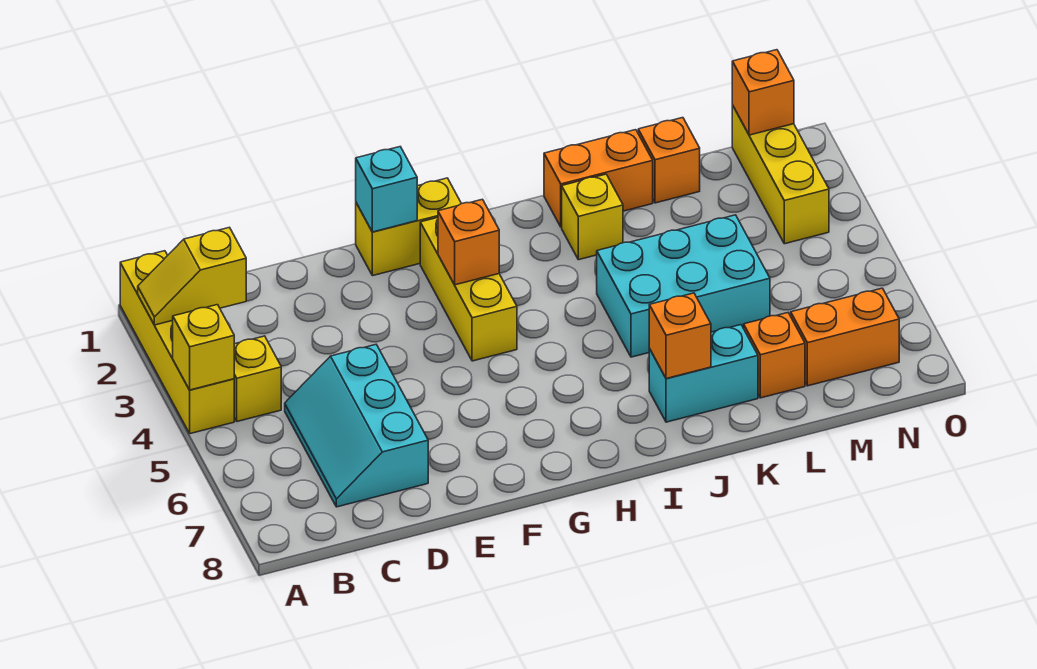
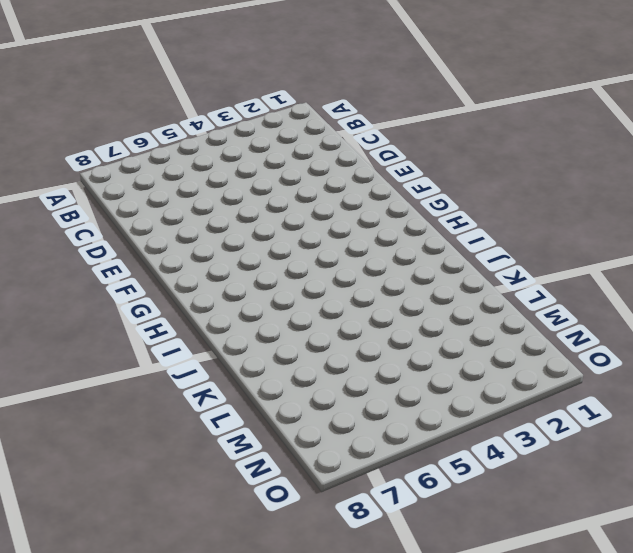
none -> yellow brick A1:A4 level 1
none -> yellow brick B4 level 1
none -> cyan slope C5:D7 level 1 top D

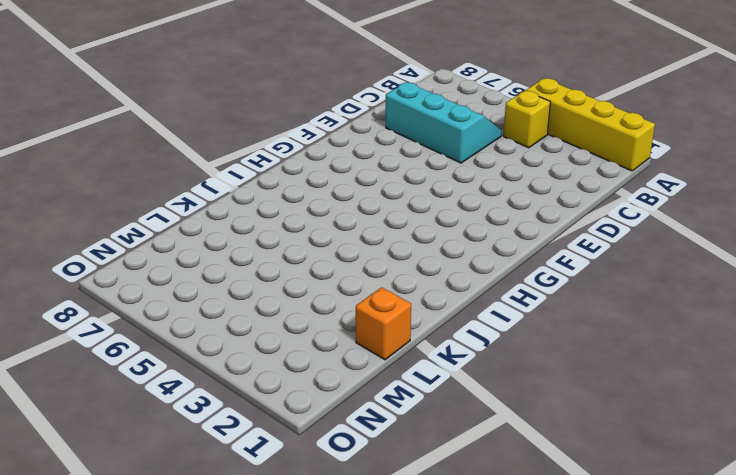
none -> yellow brick F1:G1 level 1
none -> yellow brick G2:G4 level 1
none -> orange brick J1:K1 level 1

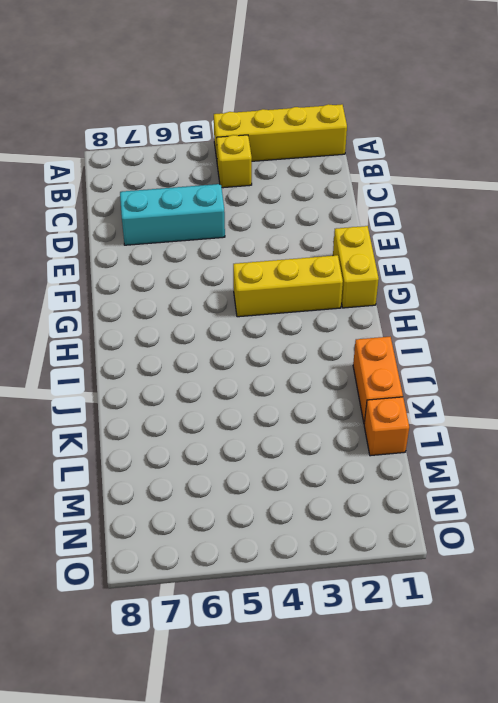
none -> yellow brick J2 level 1
none -> cyan brick J4:L5 level 1
none -> cyan brick J7:K7 level 1

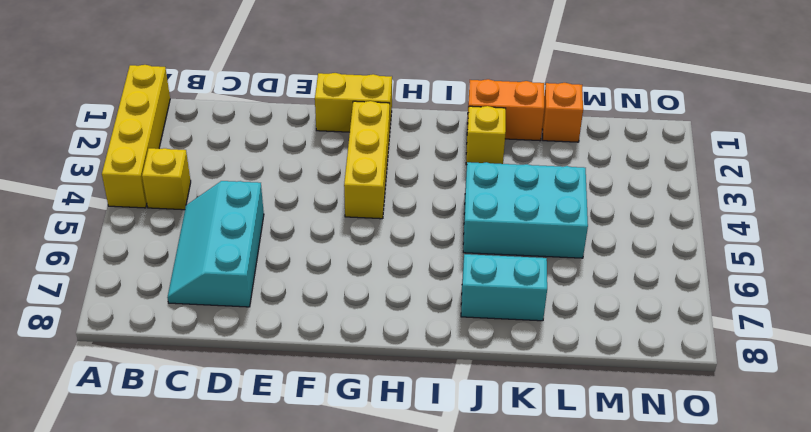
none -> orange brick L7 level 1
none -> orange brick M7:N7 level 1
none -> yellow brick N1:N3 level 1

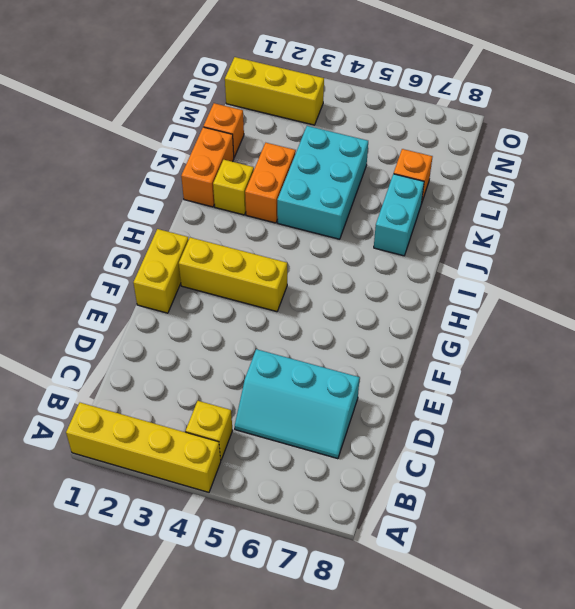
orange brick J3:K3 level 1 -> orange brick M7:N7 level 1
none -> yellow slope A2:B2 level 2 top B
none -> yellow brick A4 level 2
none -> cyan brick F1 level 2

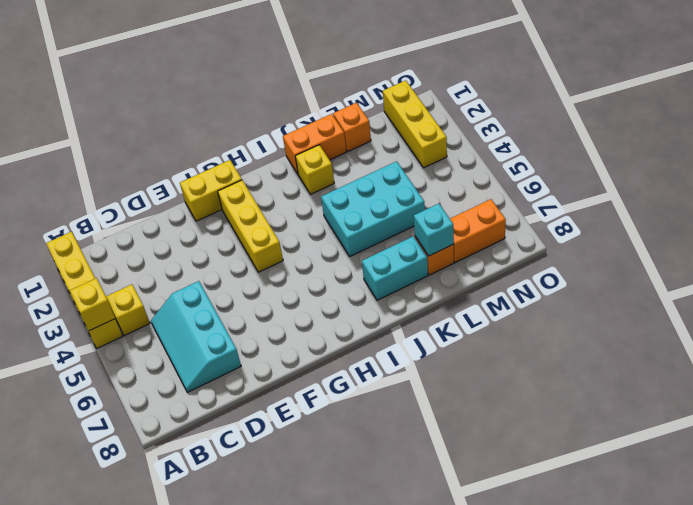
cyan brick L7 level 2 -> cyan brick F1 level 2
none -> yellow slope A2:B2 level 2 top B
none -> orange brick G3 level 2
none -> orange brick J7 level 2

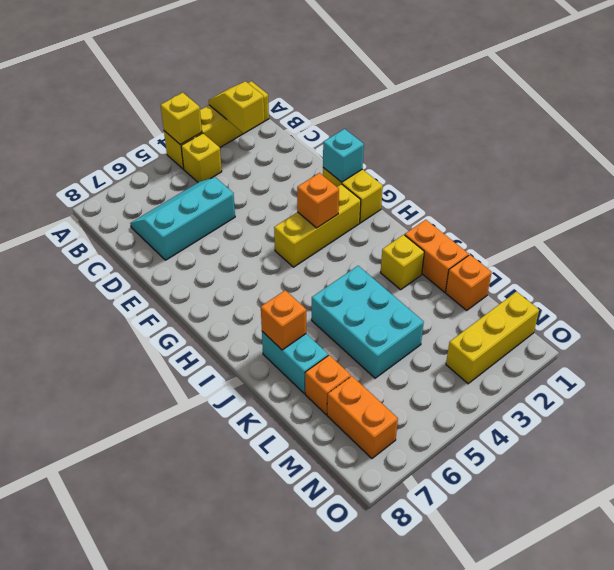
none -> orange brick N1 level 2

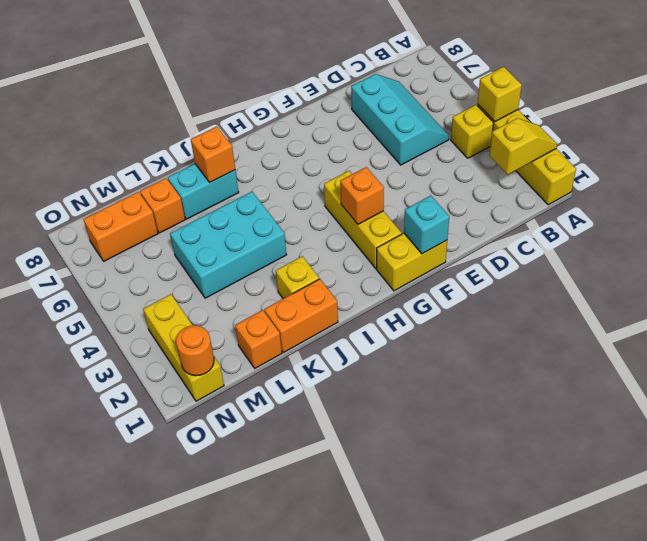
orange round brick N1 level 2 -> orange brick N1 level 2

